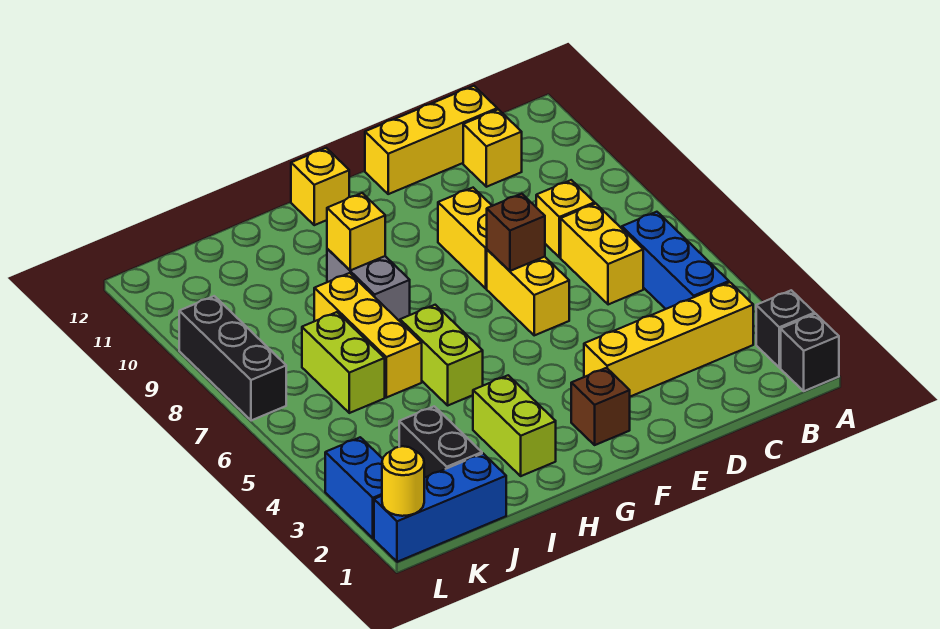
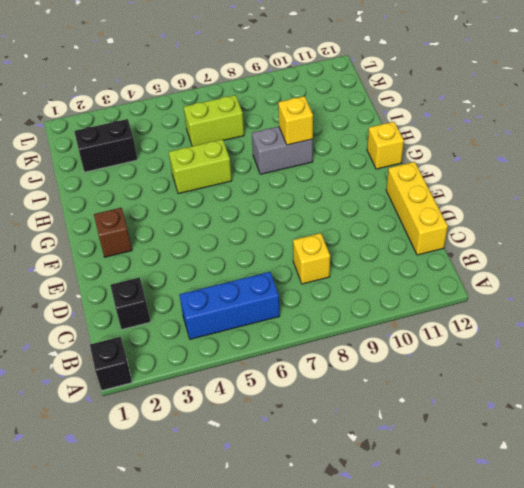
black brick C2 level 1 -> black brick A2 level 1
none -> yellow brick B3:E3 level 1
none -> yellow brick C6:C7 level 1
none -> yellow brick C11 level 1

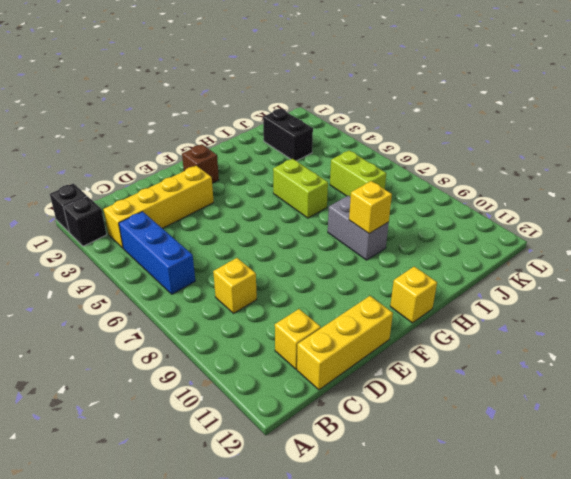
none -> yellow brick C6:C7 level 1
none -> yellow brick E6:E7 level 1
none -> yellow brick E8:E9 level 1

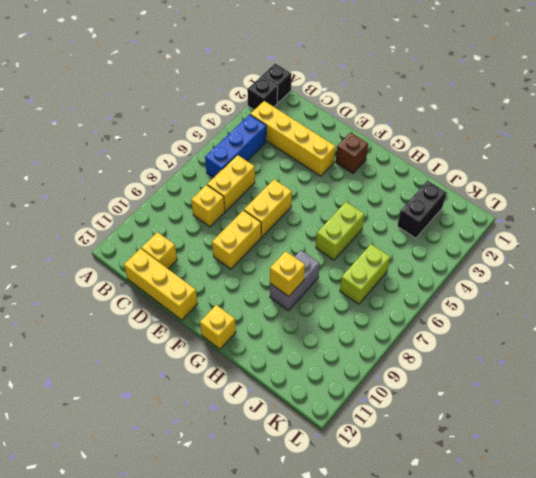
none -> lime brick H2:H3 level 1
none -> yellow brick I6:I8 level 1
none -> blue brick J1:L1 level 1

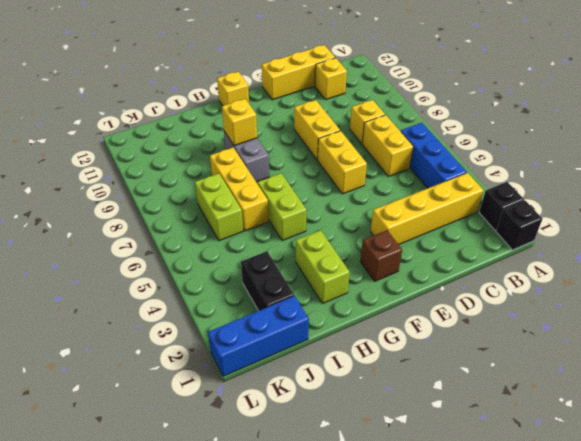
none -> blue brick L2:L3 level 1
none -> black brick L7:L9 level 1
none -> brown brick E7 level 2

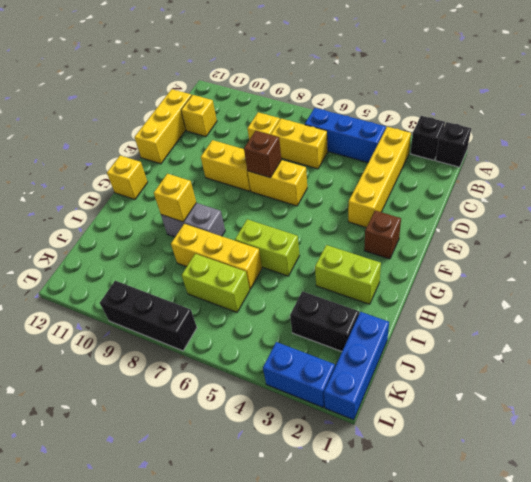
none -> yellow round brick L1 level 2

